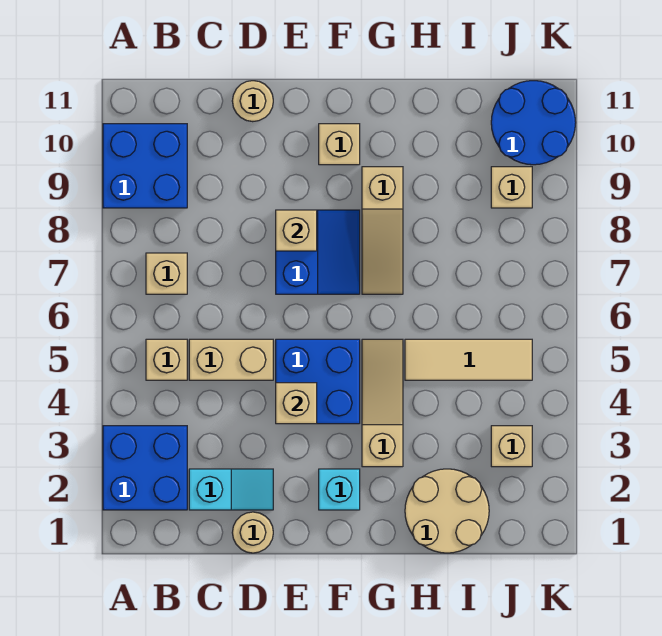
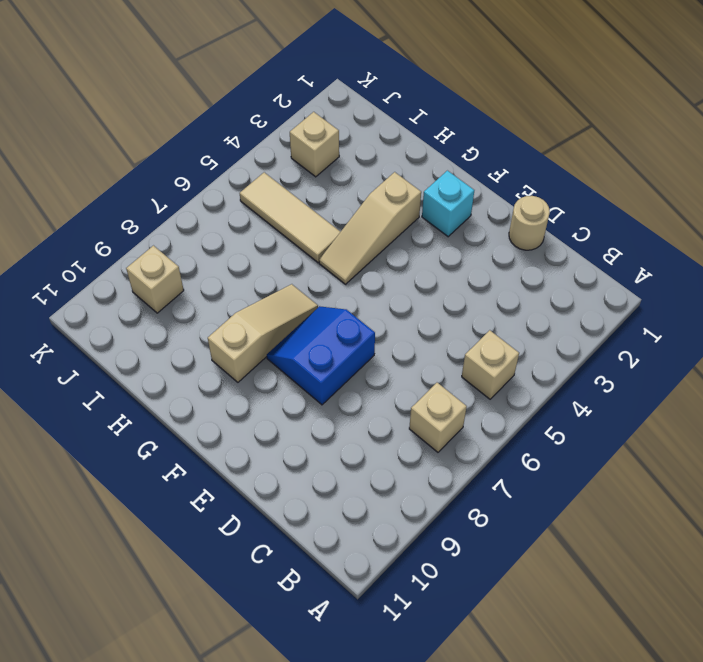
none -> blue brick A2:B3 level 1
none -> blue brick A9:B10 level 1
none -> cyan slope C2:D2 level 1 top C

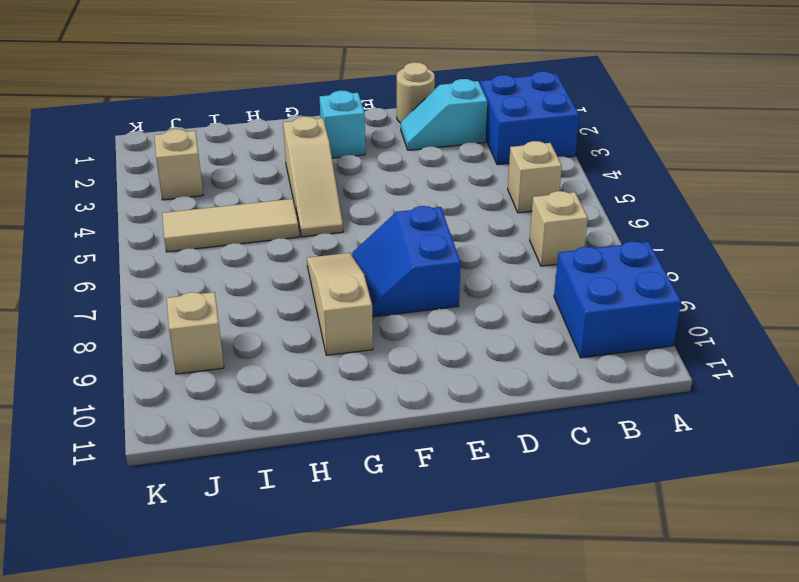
none -> tan brick C5:D5 level 1
none -> tan round brick D11 level 1
none -> blue brick E4:F5 level 1

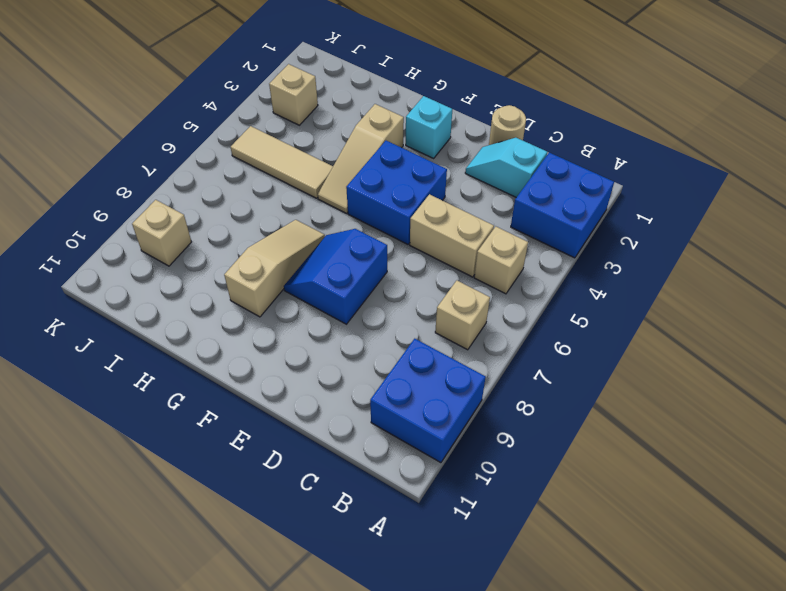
none -> tan round brick D11 level 1
none -> tan brick F10 level 1
none -> tan round brick H1:I2 level 1

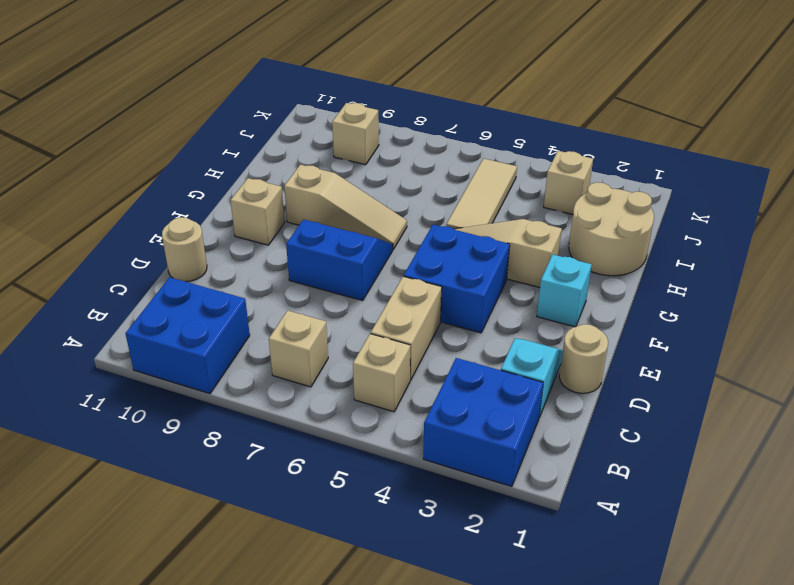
none -> blue round brick J10:K11 level 1
none -> tan brick E4 level 2
none -> tan brick E8 level 2

